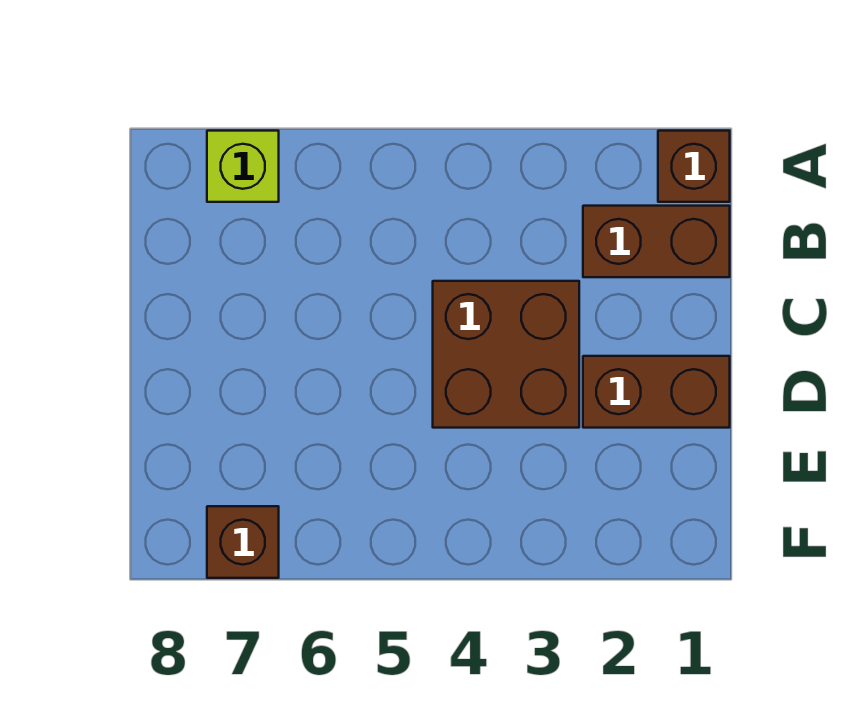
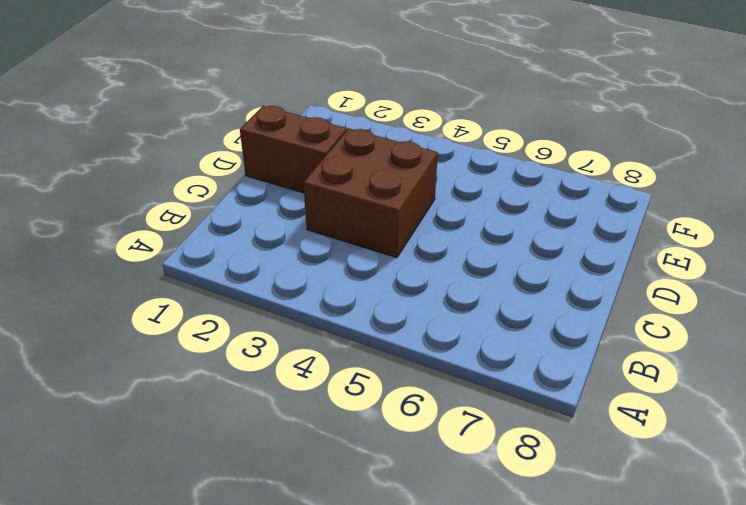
none -> brown brick A1 level 1
none -> lime brick A7 level 1

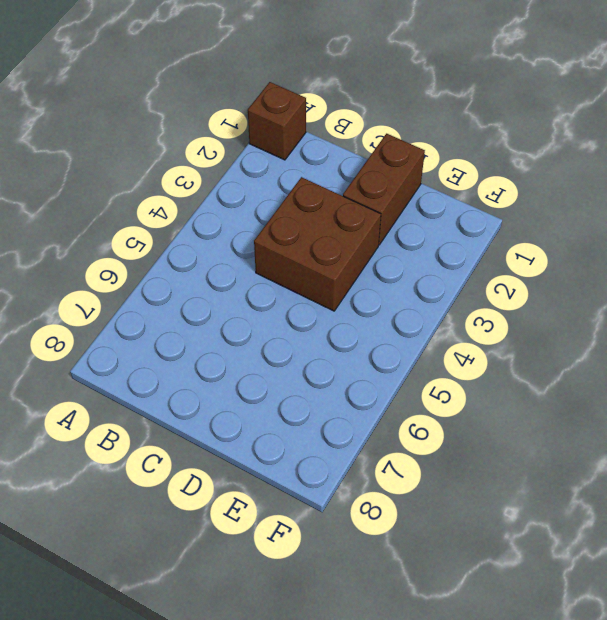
none -> lime brick A7 level 1
none -> brown brick B1:B2 level 1

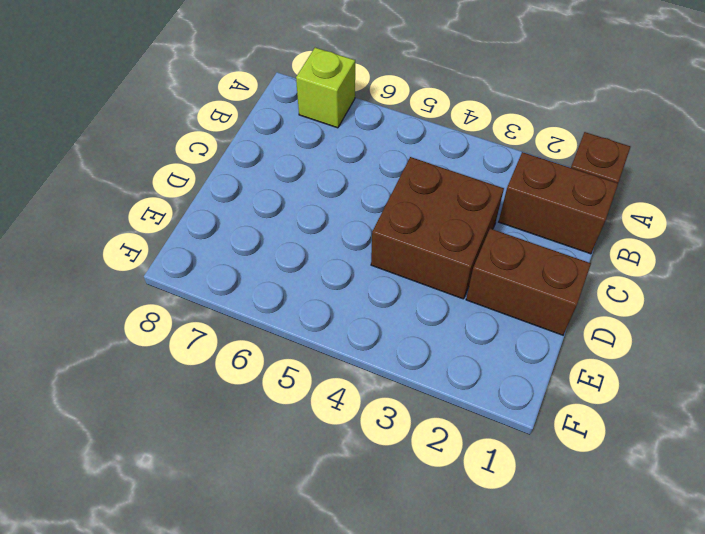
none -> brown brick F7 level 1

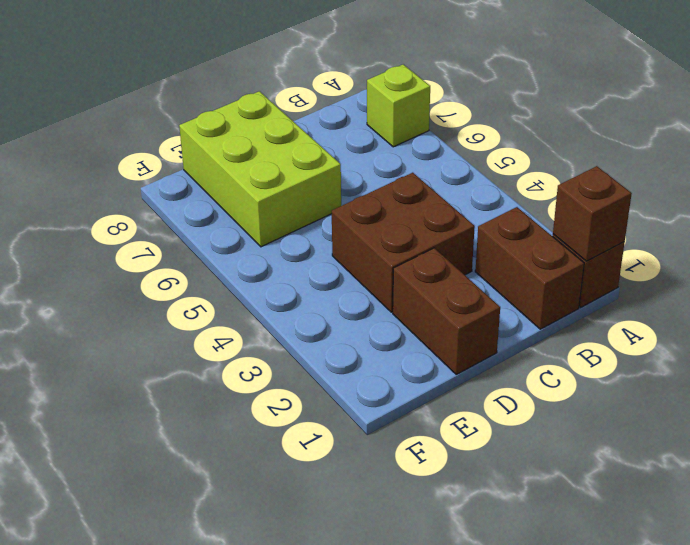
brown brick A1 level 2 -> brown brick F7 level 1
lime brick D6:E8 level 1 -> none

